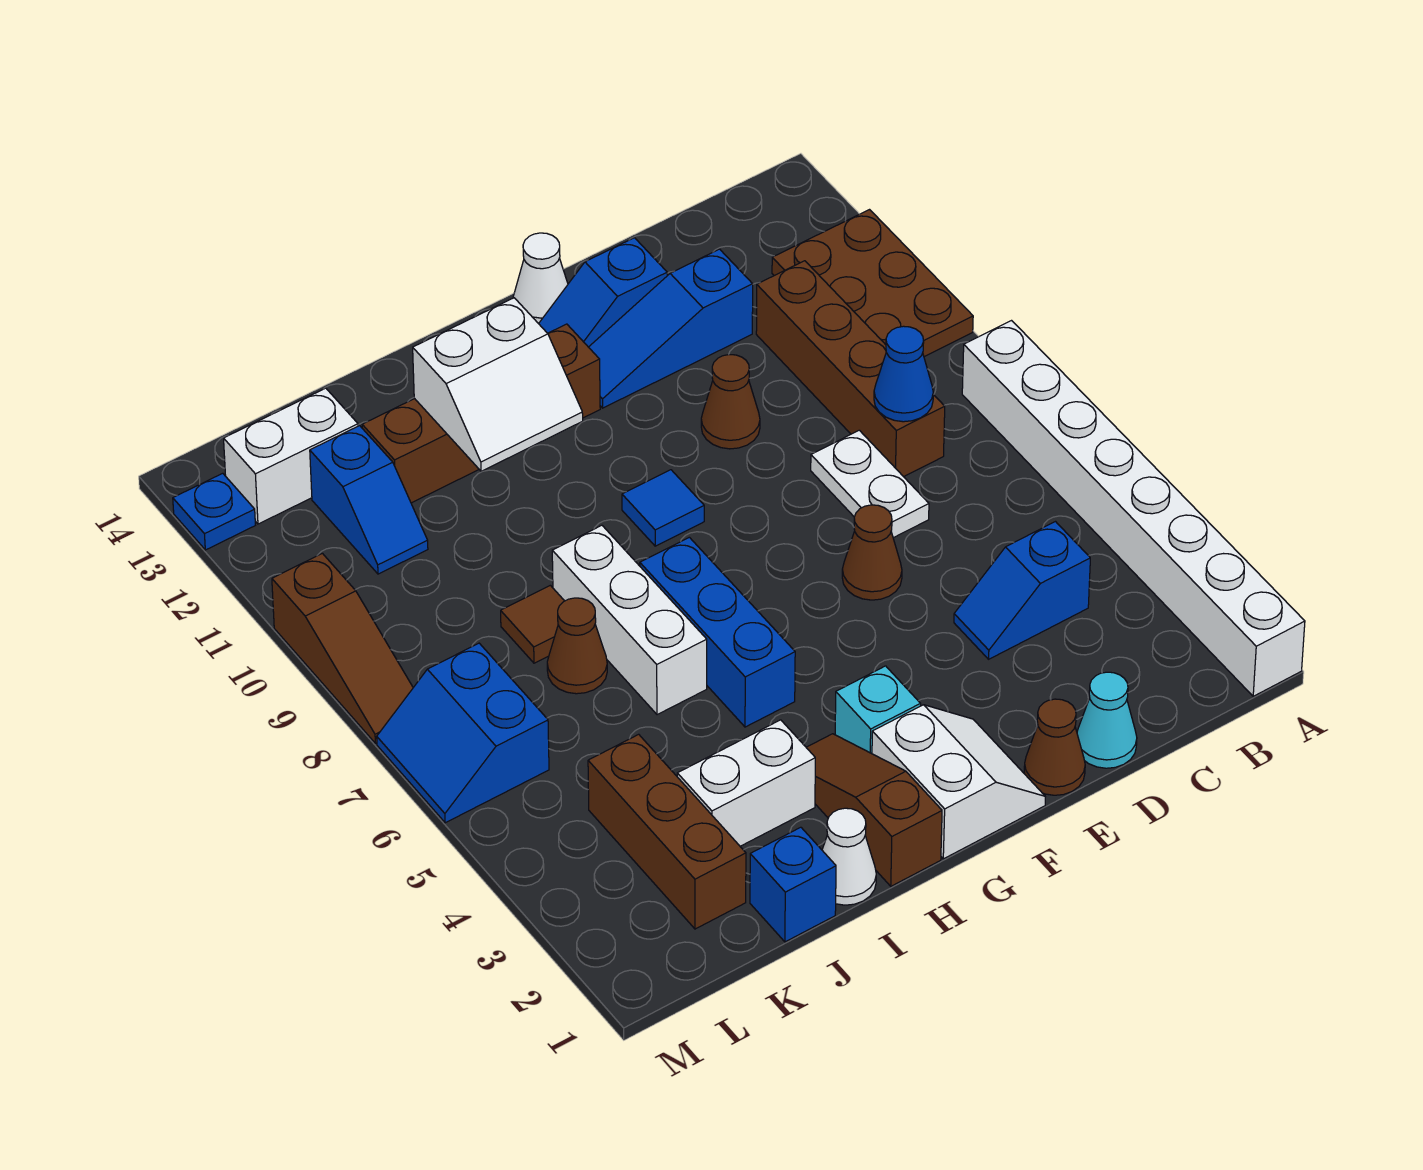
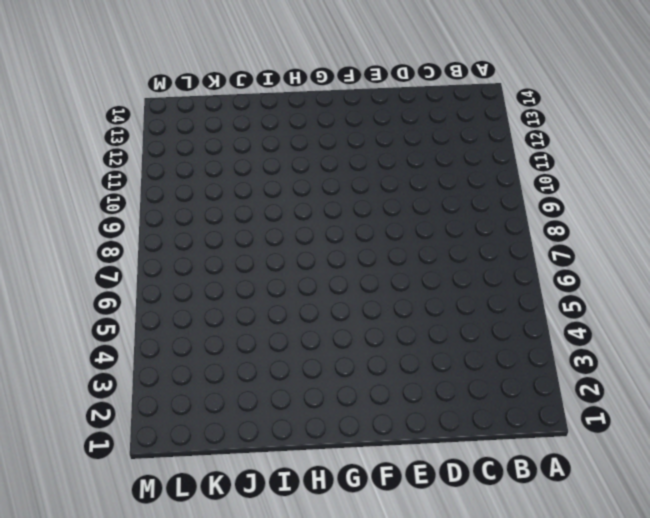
none -> white brick A1:A8 level 1
none -> brown plate A10:B12 level 1
none -> blue slope C4:D4 level 1 top C
none -> brown brick C8:C11 level 1

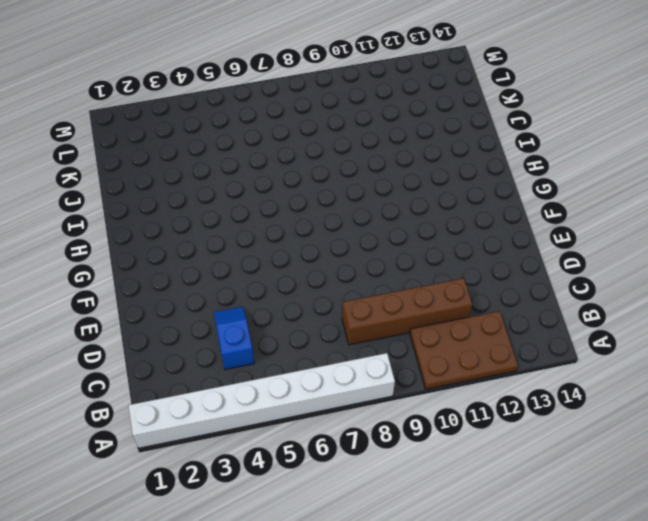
none -> cyan cone D1 level 1
none -> white plate D7:D8 level 1
none -> blue slope D12:F12 level 1 top D
none -> brown cone E1 level 1

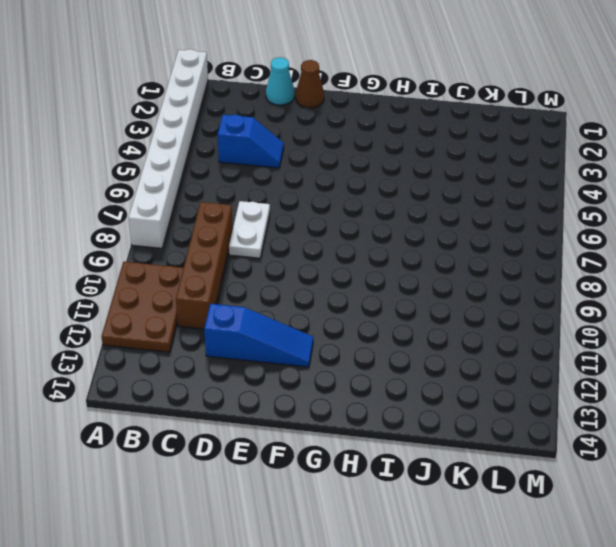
none -> brown cone E6 level 1
none -> brown cone E10 level 1
none -> blue slope E13:F13 level 1 top E
none -> white slope F1:G2 level 1 top G

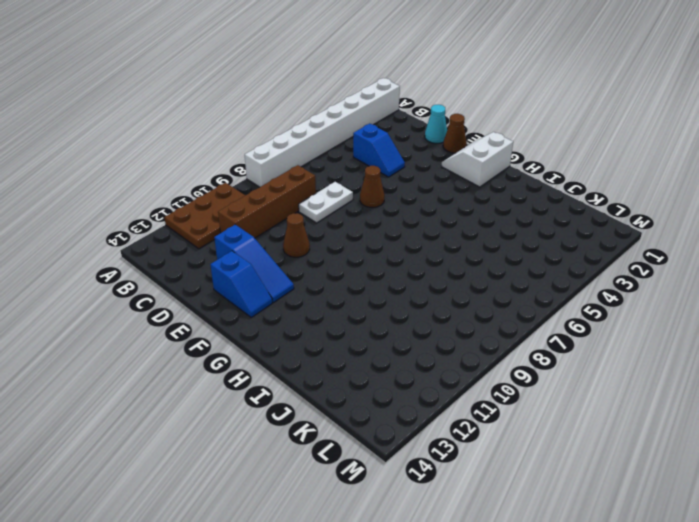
none -> white cone F14 level 1
none -> cyan brick G3 level 1
none -> blue tile G9 level 1
none -> brown brick G12:J12 level 1

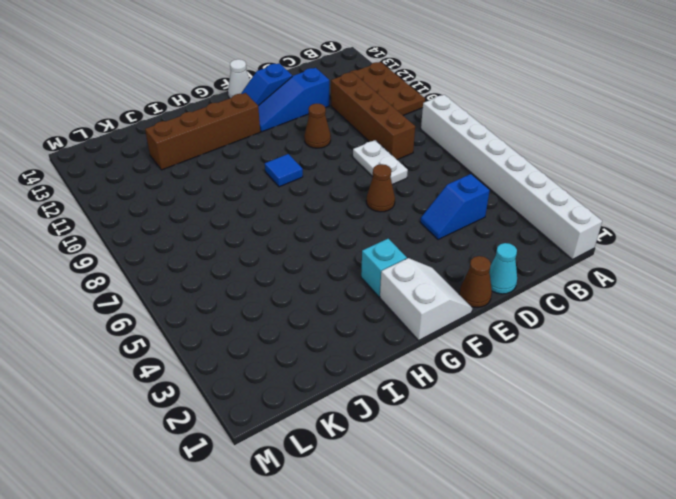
none -> brown slope H1:H3 level 1 top 1
none -> blue brick H5:H7 level 1
none -> white cone I1 level 1
none -> white brick I3:J3 level 1

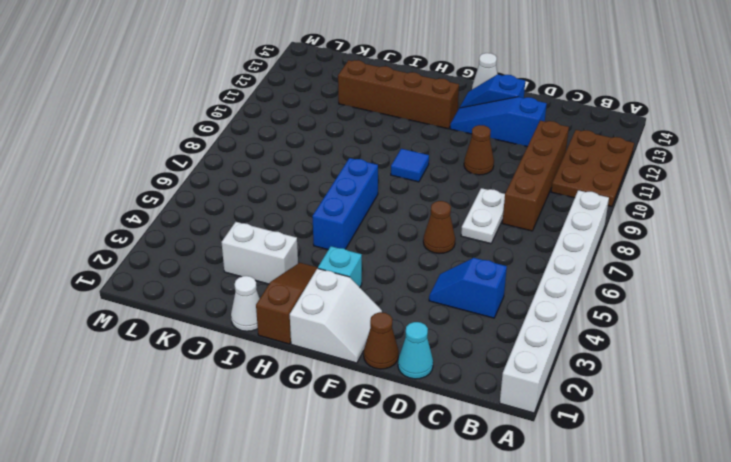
none -> white brick I6:I8 level 1
none -> blue brick J1 level 1
none -> brown cone J7 level 1
none -> brown tile J8 level 1

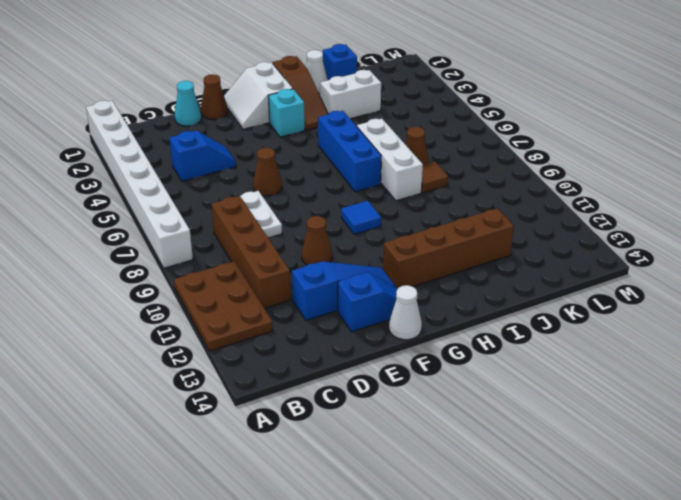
none -> brown brick K2:K4 level 1
none -> blue slope K11:K12 level 1 top 12
none -> white brick K13:L13 level 1
none -> blue slope L6:M7 level 1 top L

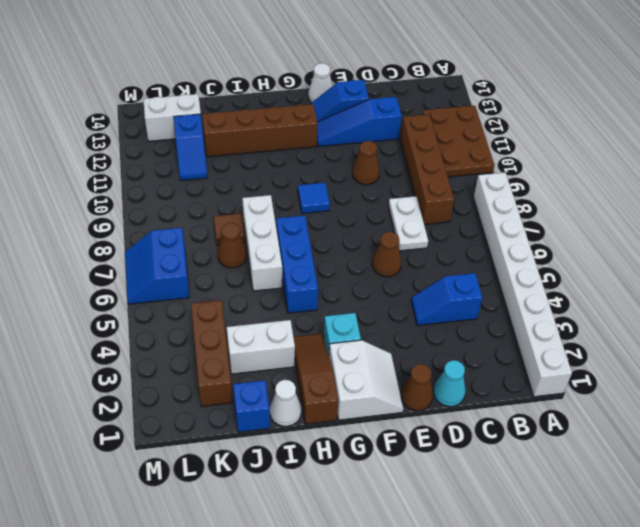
none -> brown slope M8:M10 level 1 top 10
none -> blue plate M13 level 1
none -> blue cone C8 level 2
none -> white slope H11:I12 level 2 top 12

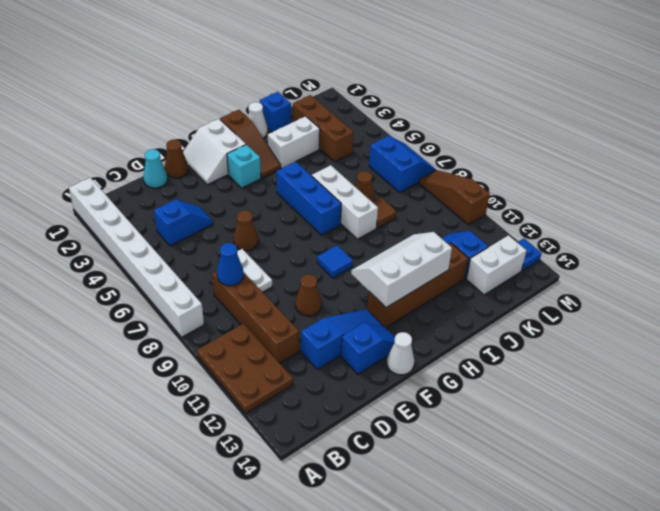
white slope G11:I12 level 2 top 12 -> white slope H11:I12 level 2 top 12

